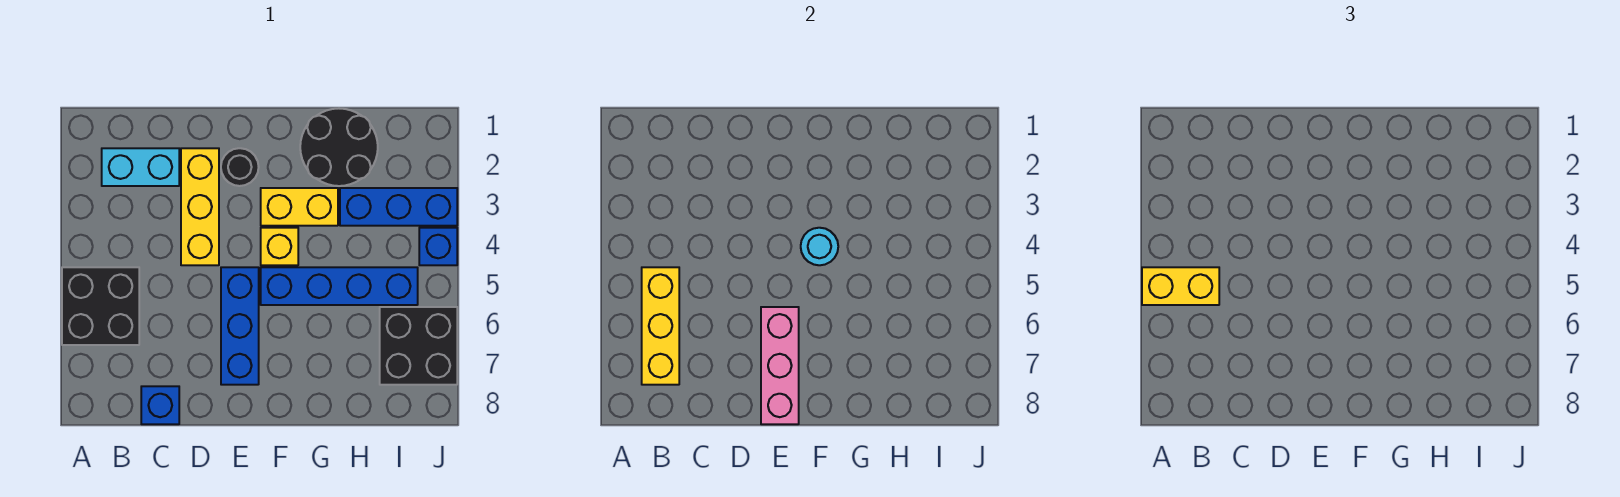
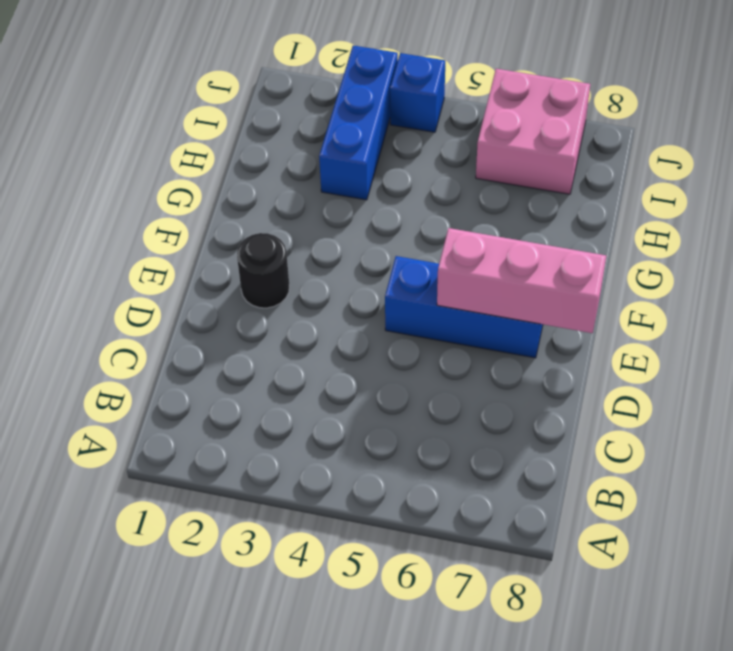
pink brick I6:J7 level 1 -> black brick I6:J7 level 1
none -> black brick A5:B6 level 1
none -> cyan brick B2:C2 level 1
none -> blue brick C8 level 1

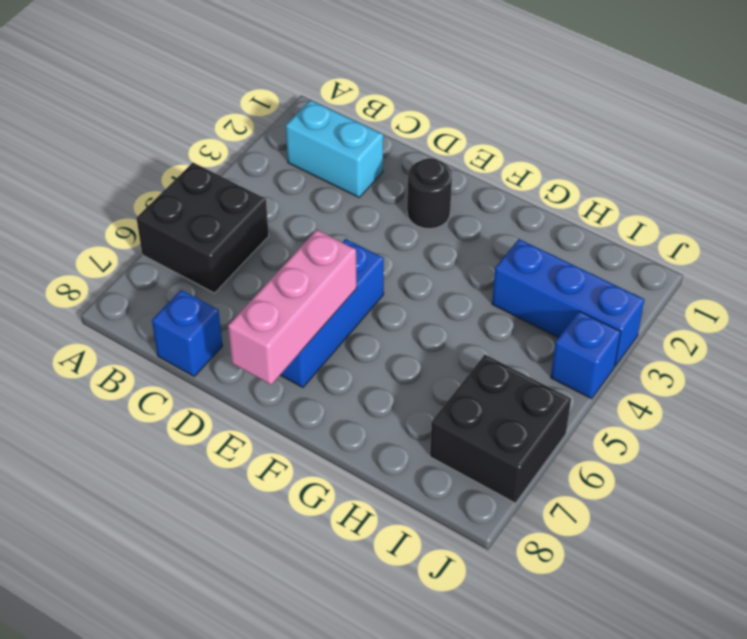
none -> yellow brick D2:D4 level 1
none -> yellow brick F3:G3 level 1
none -> yellow brick F4 level 1

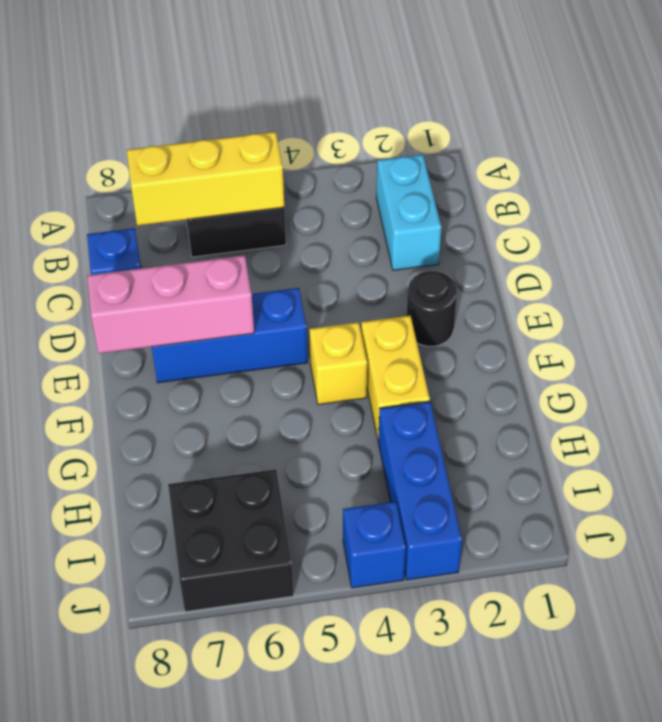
none -> yellow brick D2:D4 level 1
none -> blue brick F5:I5 level 1
none -> black round brick G1:H2 level 1

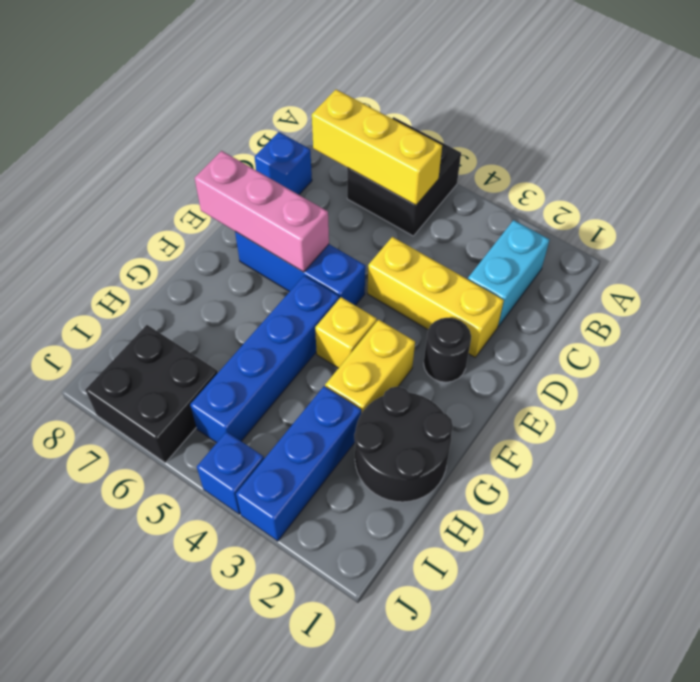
none -> cyan round brick F4 level 2
none -> yellow brick A5:B5 level 3

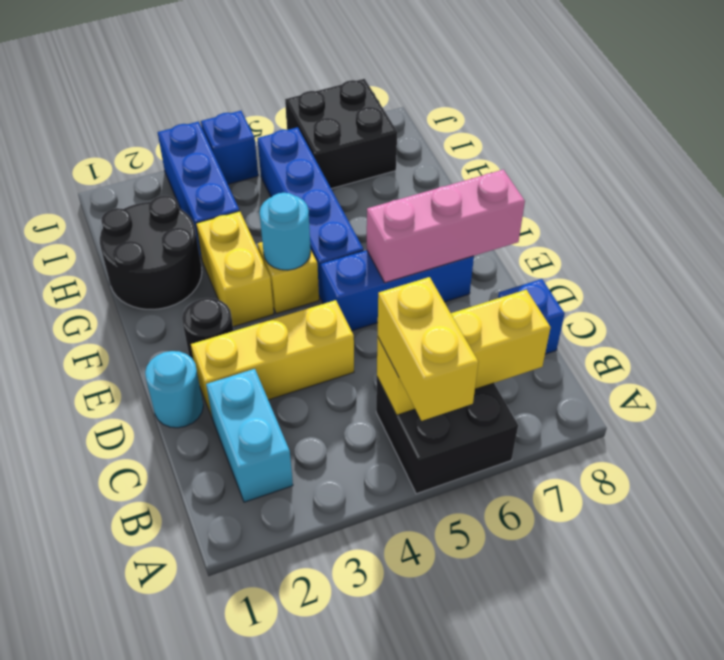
cyan round brick D1 level 1 -> none

